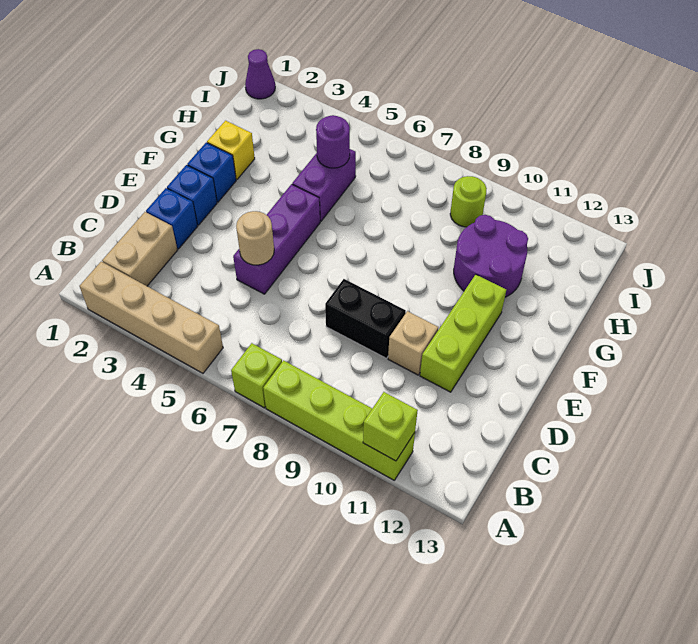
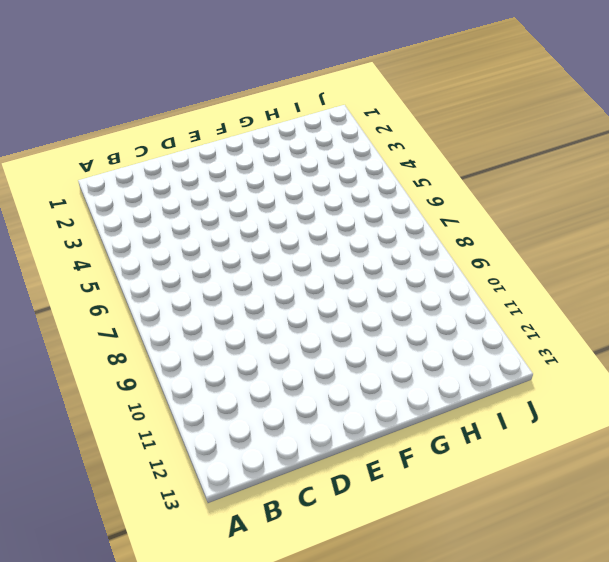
none -> tan brick A2:A5 level 1
none -> lime brick A7 level 1
none -> lime brick A8:A11 level 1

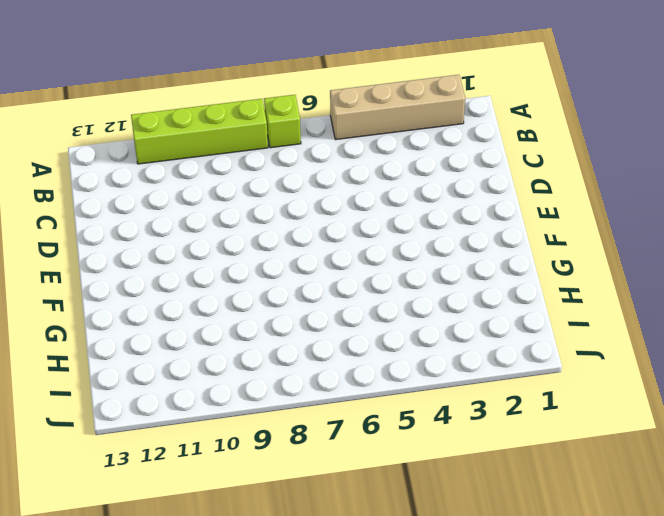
none -> tan brick B2:C2 level 1
none -> blue brick D2 level 1
none -> purple brick D5:F5 level 1

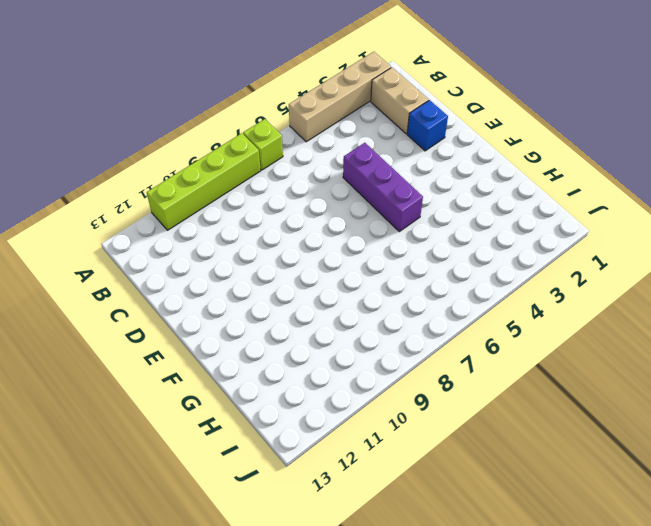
none -> black brick D8:D9 level 1
none -> tan brick D10 level 1
none -> lime brick D11:F11 level 1

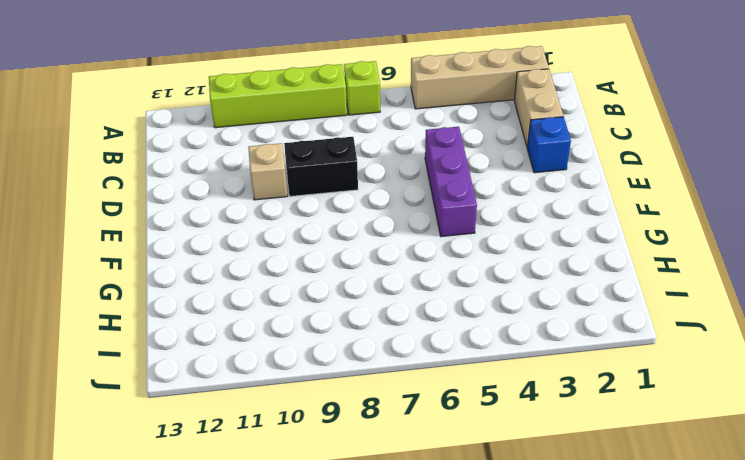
none -> lime brick D11:F11 level 1
none -> blue brick E2 level 1
none -> blue brick F2 level 1

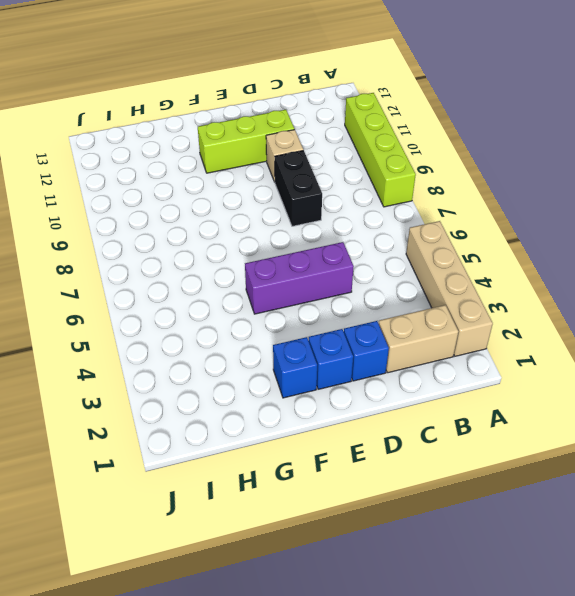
none -> lime brick A7 level 1
none -> yellow brick G2 level 1
none -> purple brick G5:H5 level 1

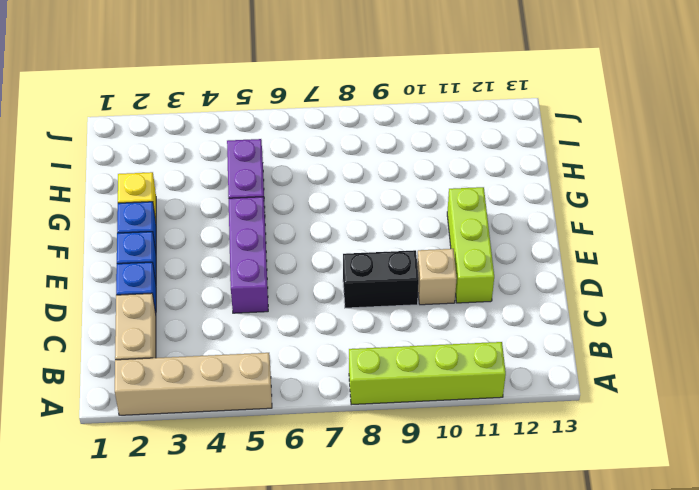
none -> lime brick A7 level 1
none -> purple round brick G10:H11 level 1
none -> lime round brick I9 level 1

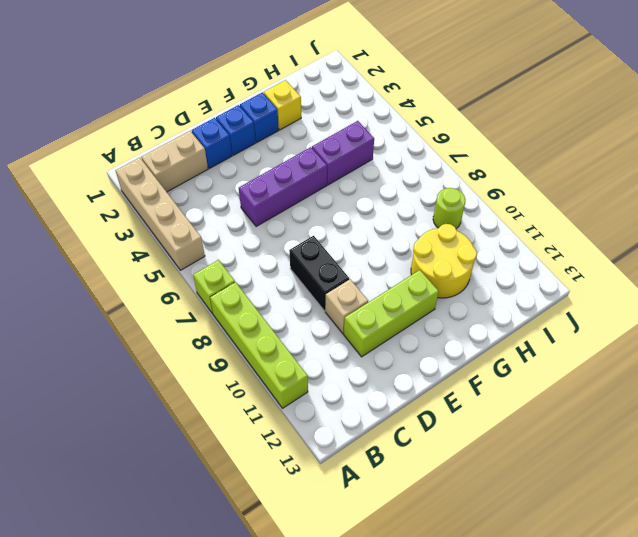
yellow round brick G10:H11 level 1 -> purple round brick G10:H11 level 1
none -> purple cone J1 level 1
none -> lime brick A11 level 2
none -> tan round brick D5 level 2

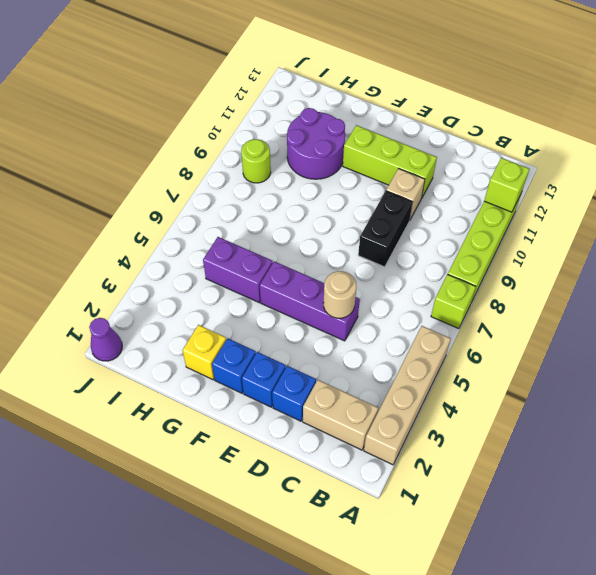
none -> purple round brick H5 level 2

